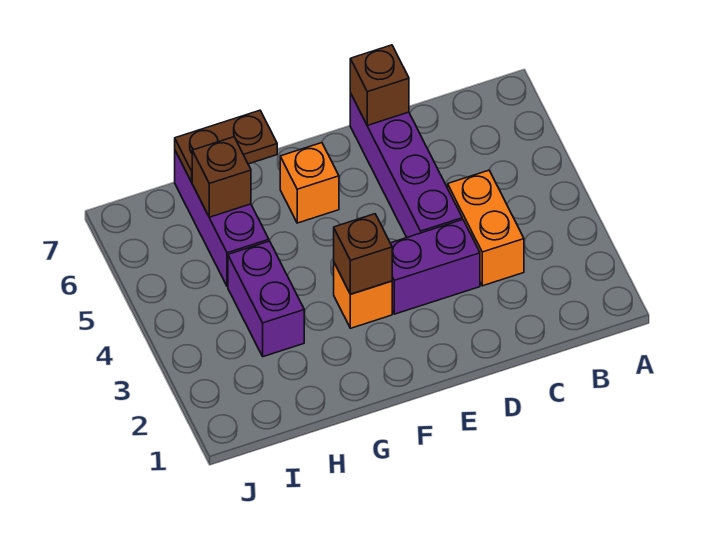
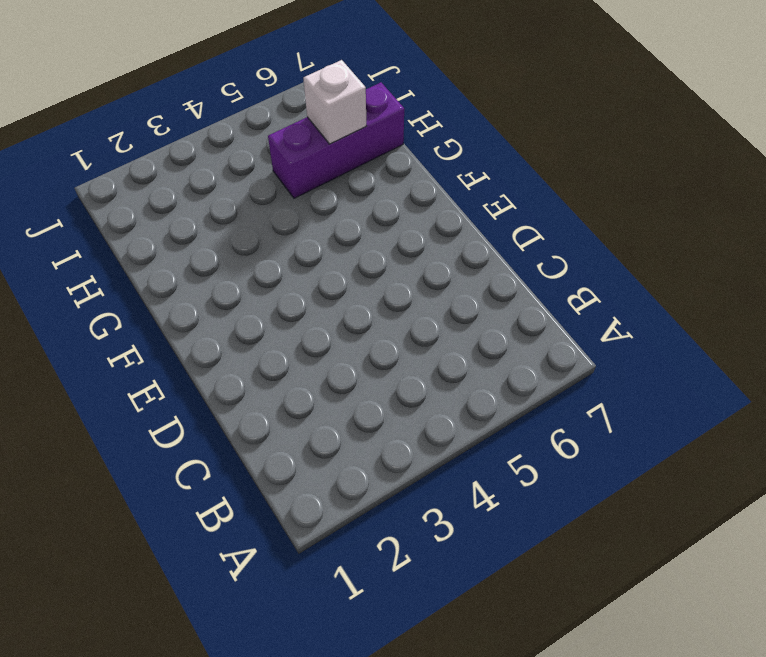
white brick H6 level 2 -> brown brick H6 level 2
none -> orange brick C3:C4 level 1
none -> purple brick D3:E3 level 1

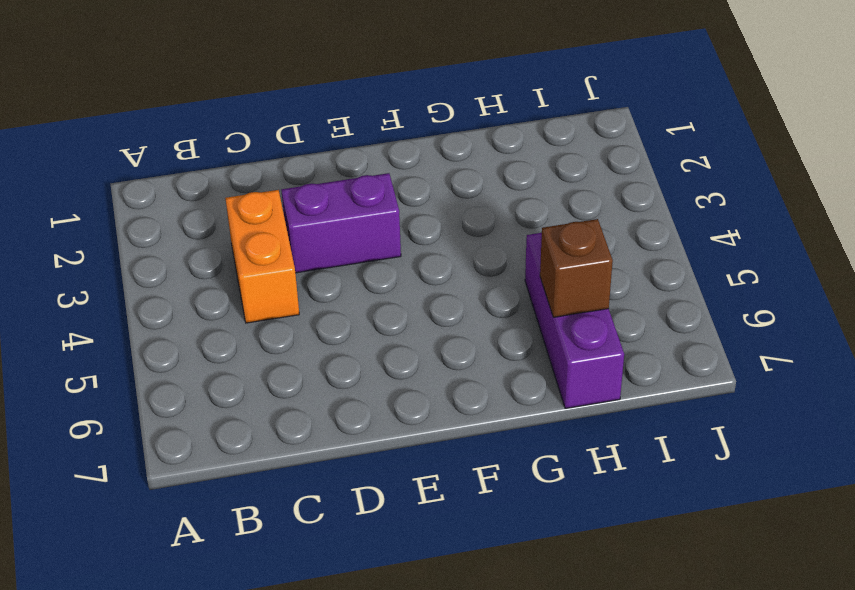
none -> purple brick D4:D7 level 1
none -> orange brick F3 level 1

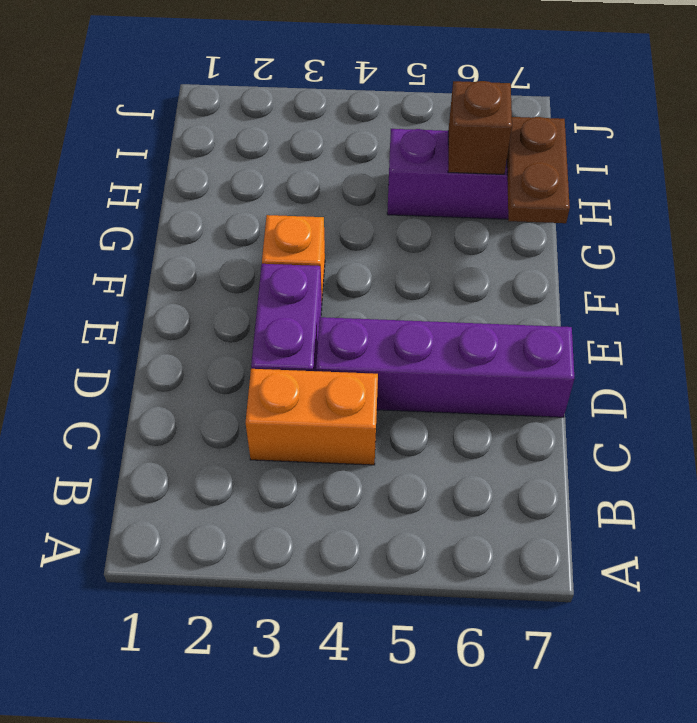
none -> orange brick F6 level 1
none -> purple brick H3:H4 level 1

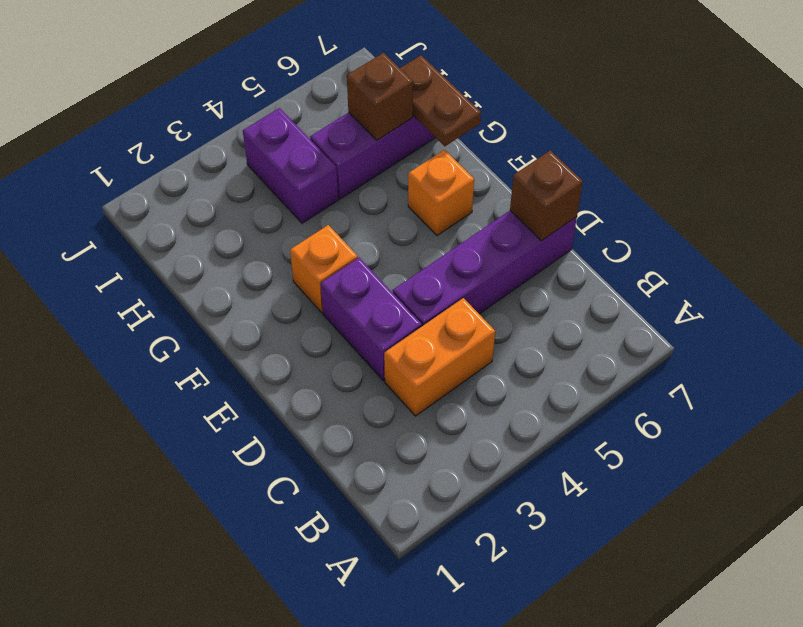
purple brick H4:I4 level 1 -> purple brick H3:H4 level 1
none -> brown brick F3 level 2

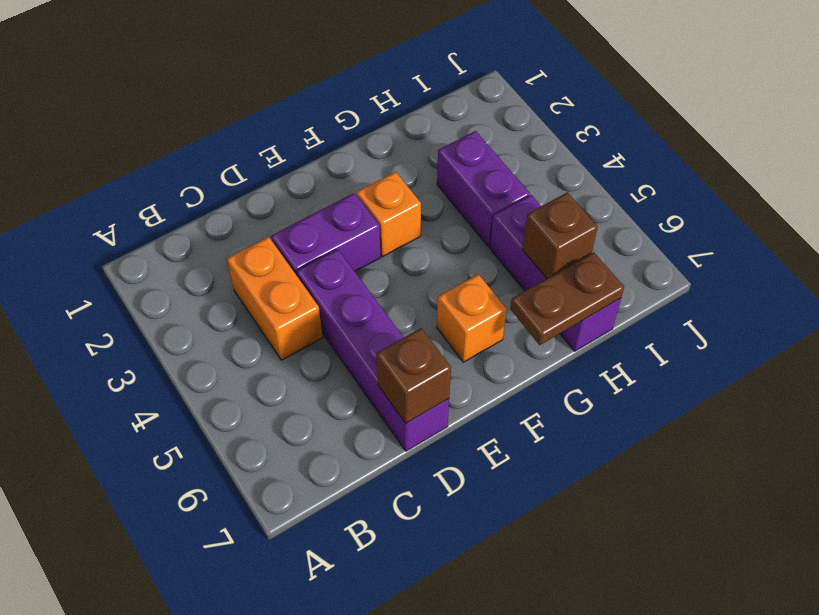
none -> brown brick F3 level 2

